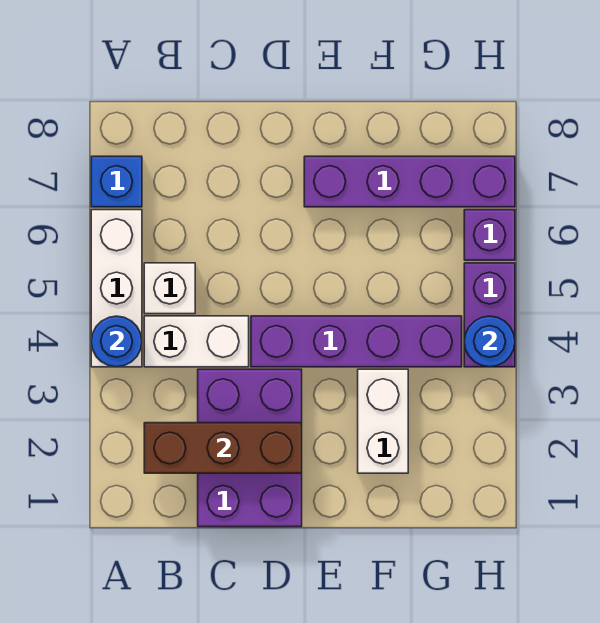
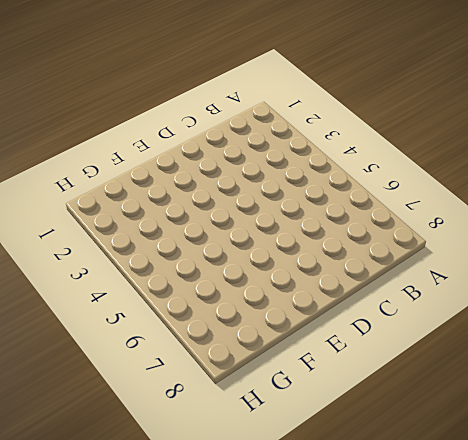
none -> white brick A4:A6 level 1
none -> blue brick A7 level 1
none -> white brick B4:C4 level 1

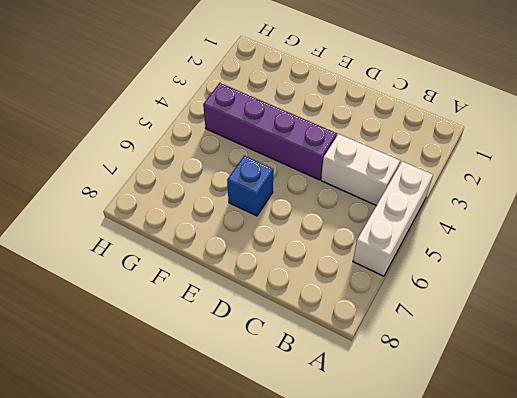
blue brick E6 level 1 -> blue brick A7 level 1
none -> white brick B5 level 1
none -> purple brick C1:D3 level 1
none -> purple brick E7:H7 level 1

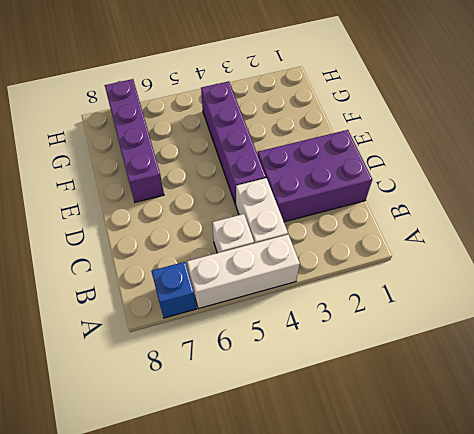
none -> white brick F2:F3 level 1
none -> purple brick H4:H5 level 1
none -> purple brick H6 level 1

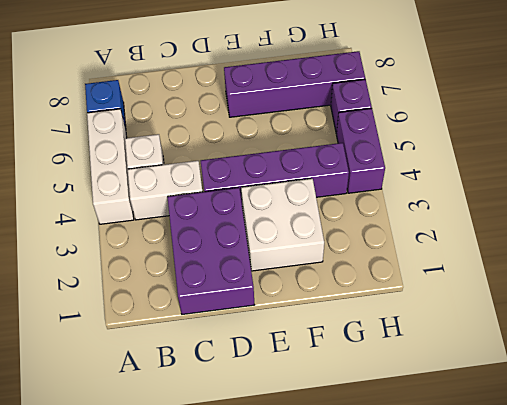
white brick E2:F3 level 1 -> white brick F2:F3 level 1
none -> blue round brick A4 level 2
none -> brown brick B2:D2 level 2
none -> blue round brick H4 level 2

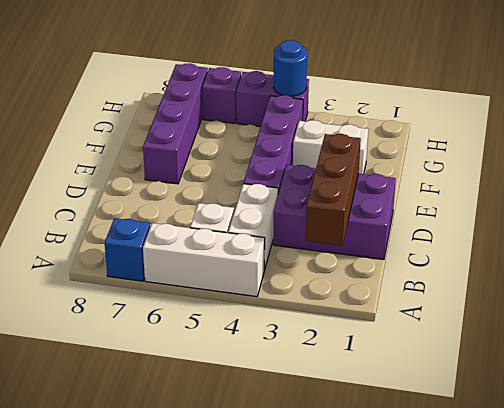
none -> blue round brick A4 level 2

